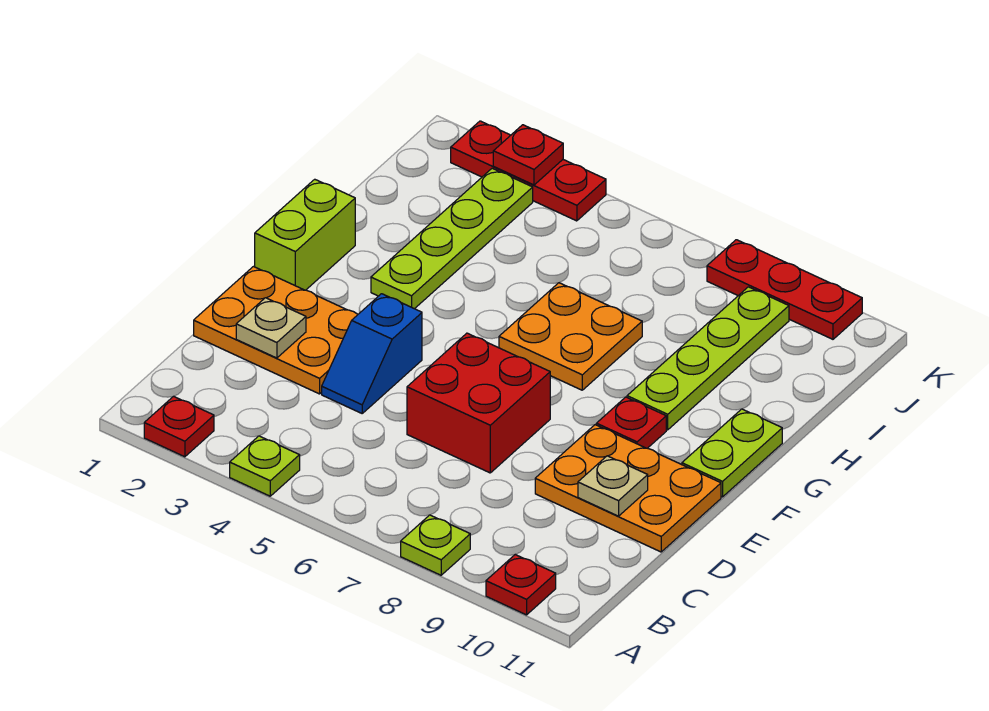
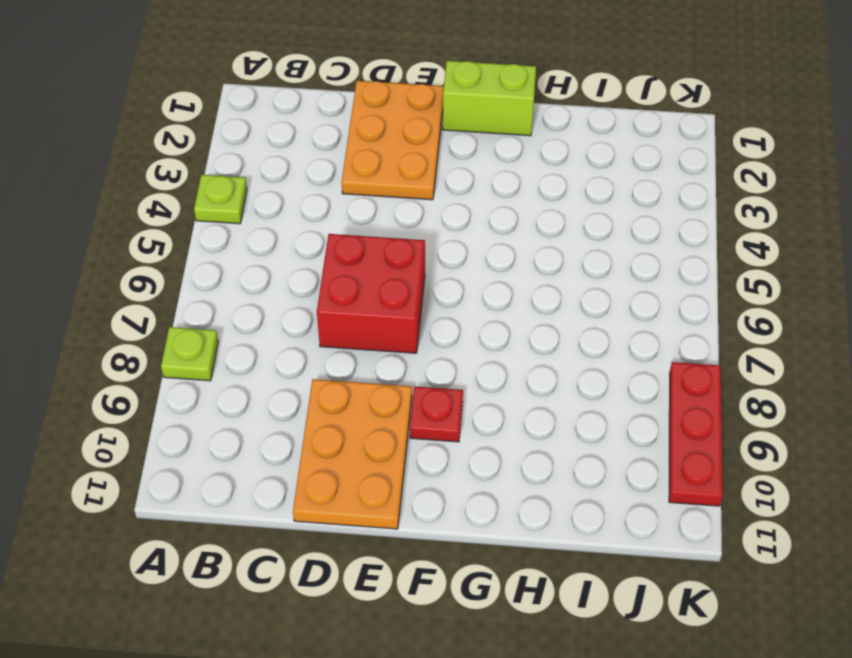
none -> red plate A2 level 1
none -> red plate A10 level 1
none -> blue slope D4:E4 level 1 top E

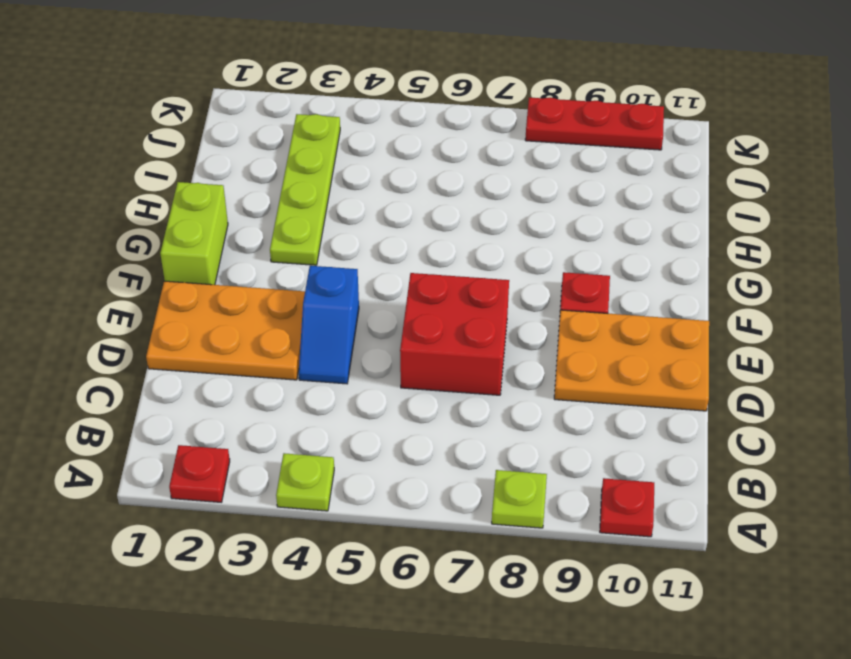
none -> lime plate F11:G11 level 1
none -> orange plate G6:H7 level 1
none -> lime plate G9:J9 level 1

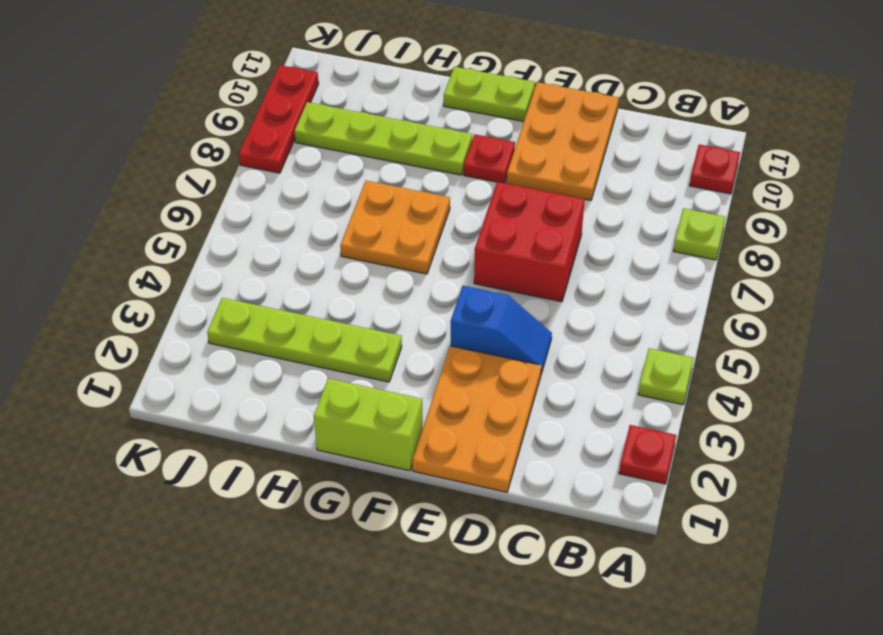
none -> red plate K2:K4 level 1
none -> tan plate D2 level 2
none -> tan plate D10 level 2

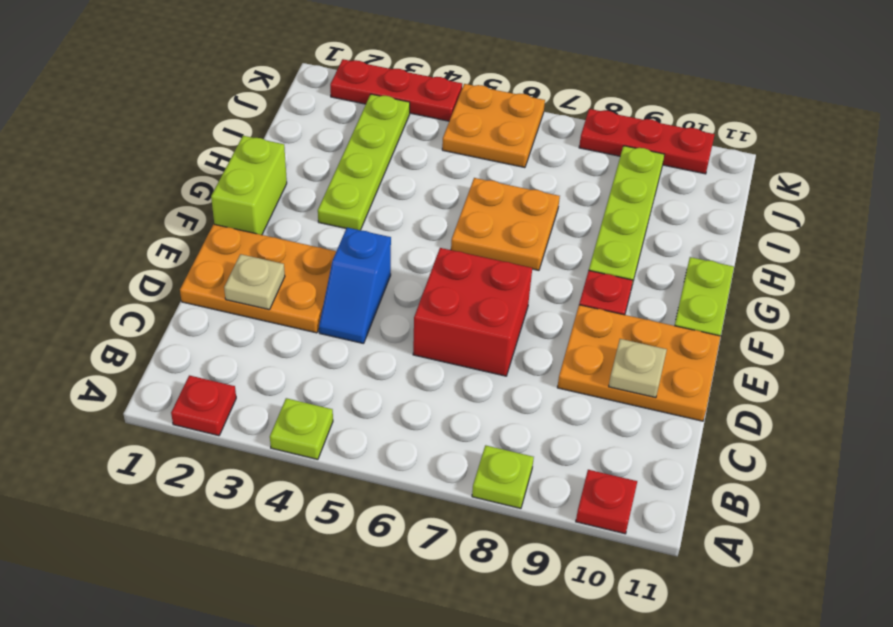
orange plate J5:K6 level 1 -> none
none -> red plate K3 level 2

